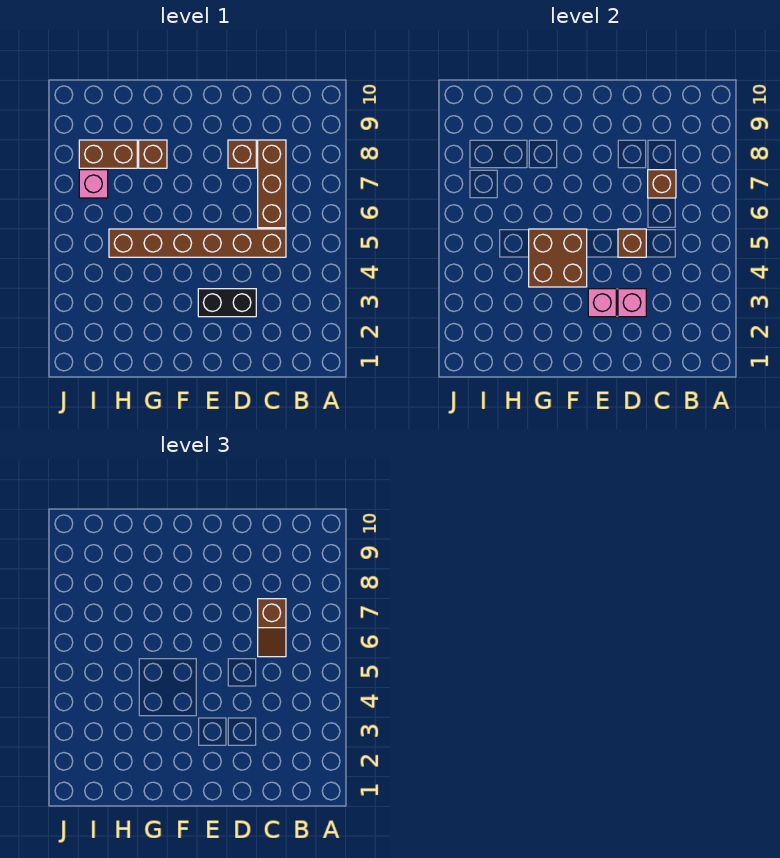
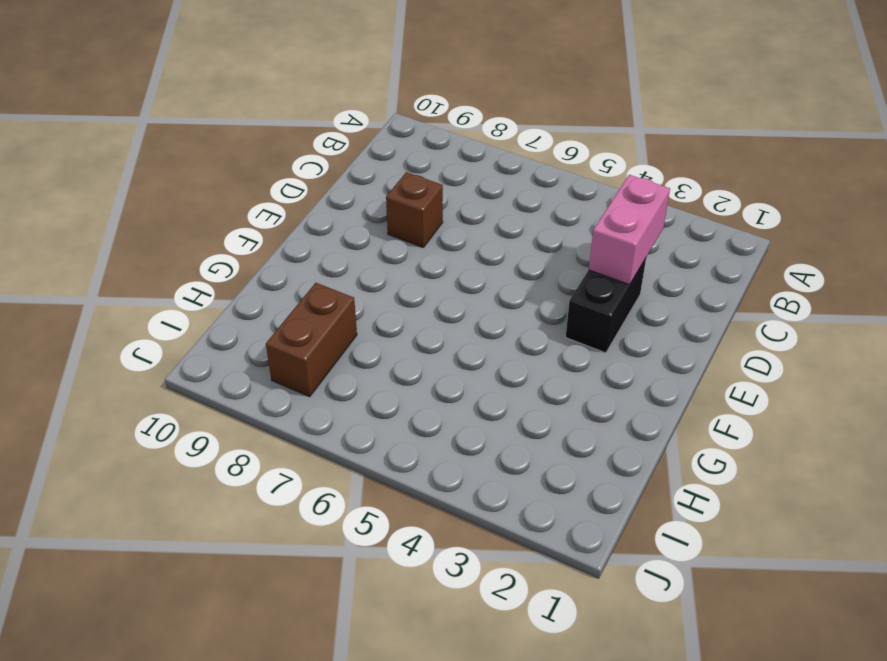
pink brick C3:D3 level 2 -> pink brick D3 level 2
none -> brown brick C5:H5 level 1
none -> brown brick C6:C8 level 1
none -> brown brick G8 level 1

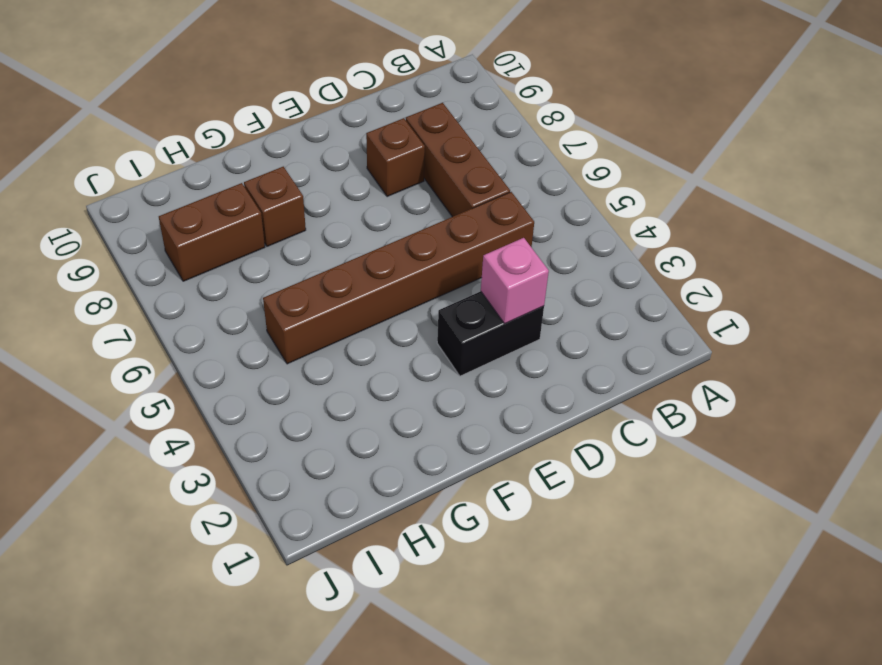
none -> pink brick I7 level 1
none -> brown brick C7 level 2
none -> brown brick D5 level 2

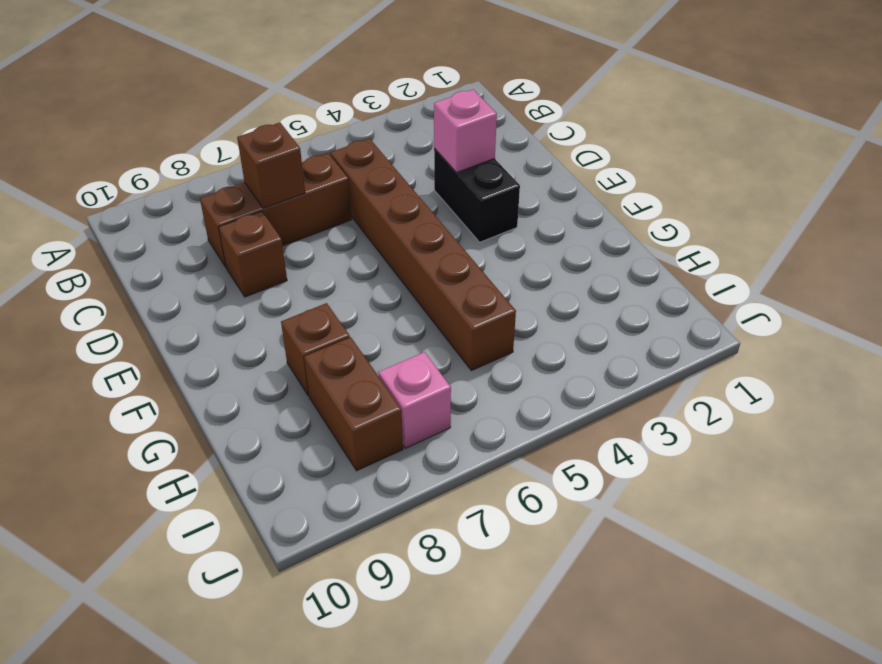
none -> brown brick D5 level 2
none -> pink brick E3 level 2
none -> brown brick F4:G5 level 2

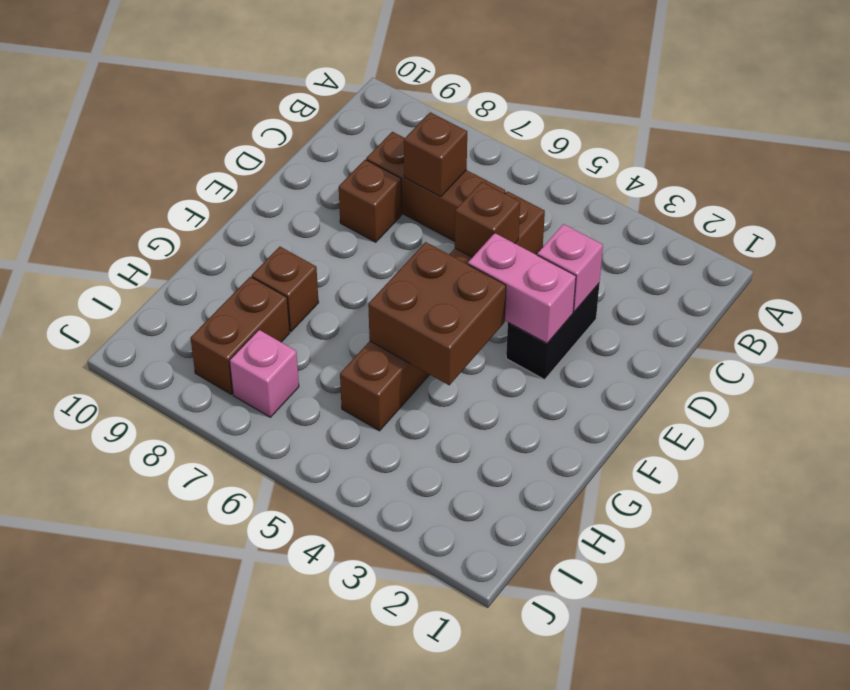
pink brick E3:E4 level 2 -> pink brick E3 level 2
none -> brown slope C6:C7 level 3 top 7

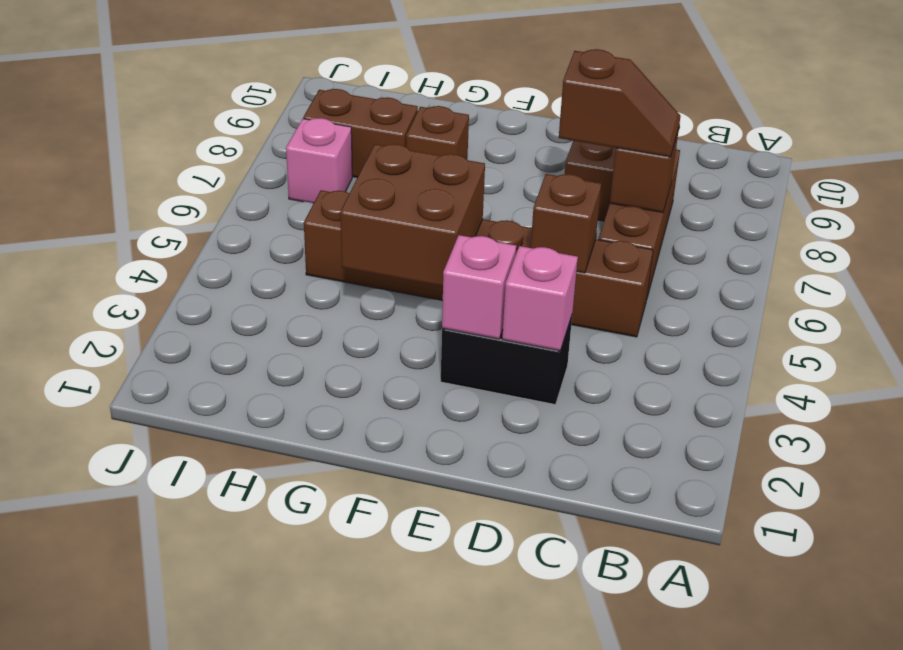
brown slope C7:D7 level 3 top D -> brown slope C6:C7 level 3 top 7

